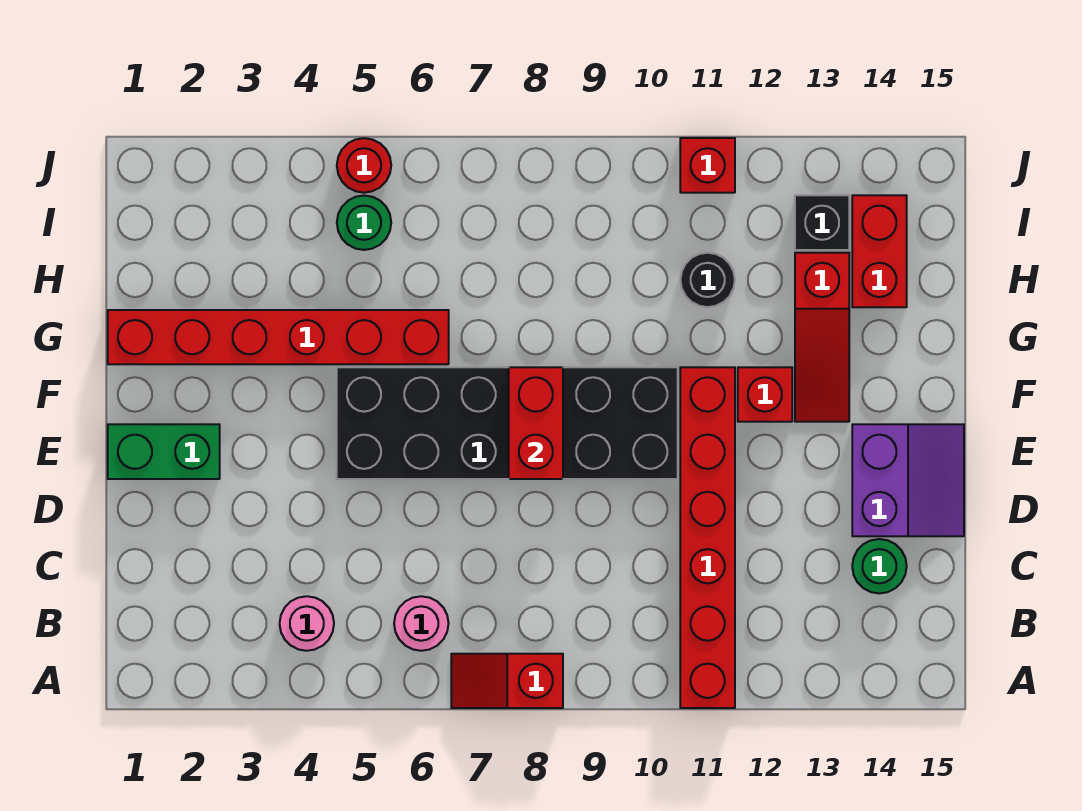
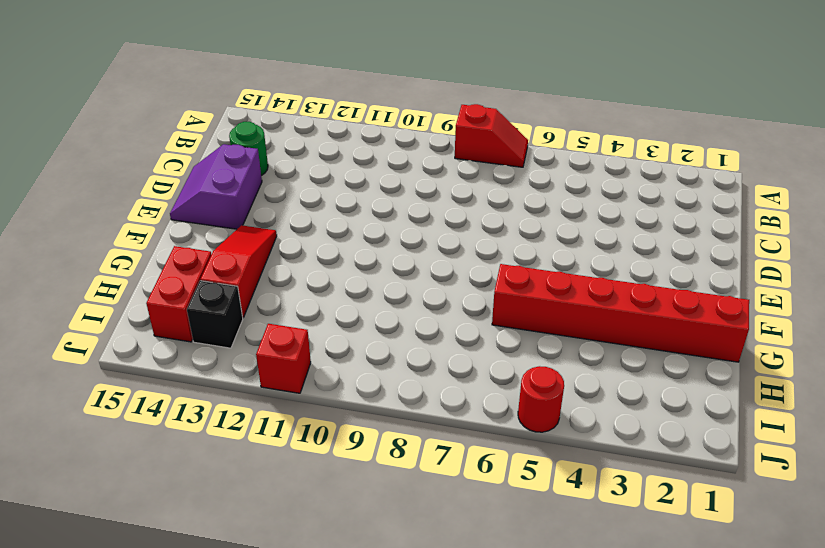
none -> red brick A11:F11 level 1
none -> pink round brick B4 level 1
none -> pink round brick B6 level 1

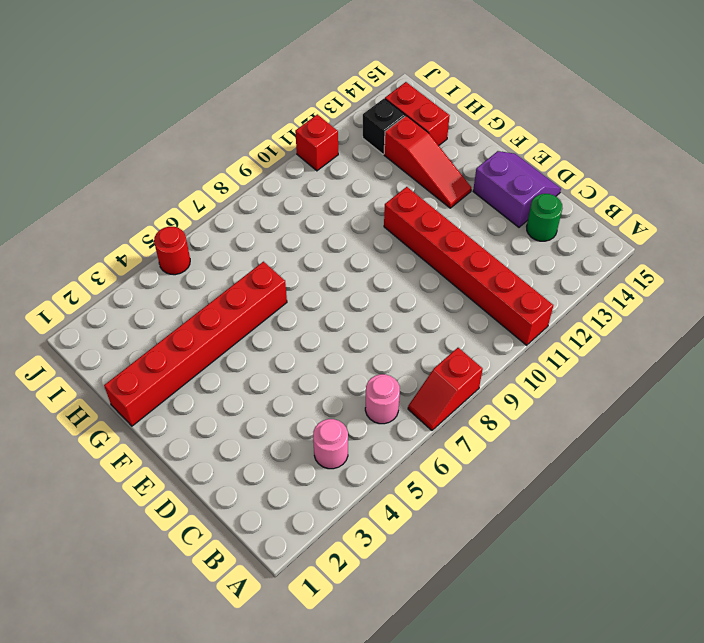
none -> green brick E1:E2 level 1
none -> black brick E5:F10 level 1
none -> red brick F12 level 1

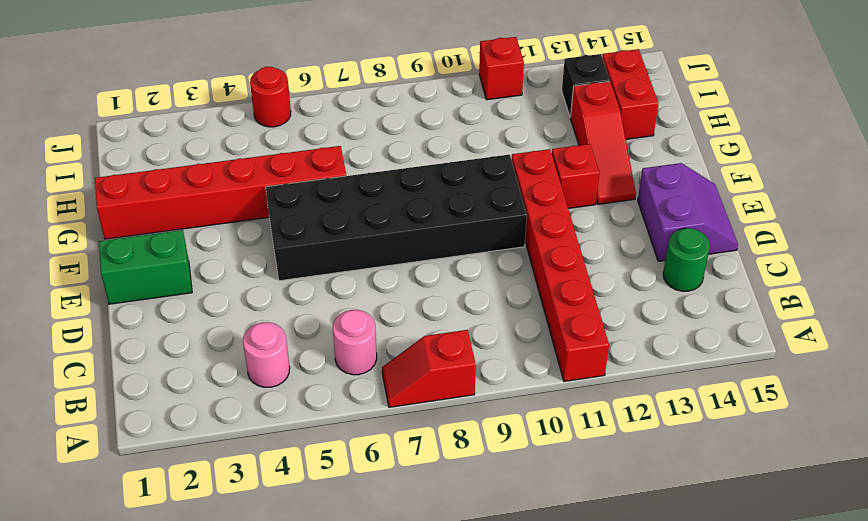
none -> black round brick H11 level 1
none -> green round brick I5 level 1
none -> red brick E8:F8 level 2

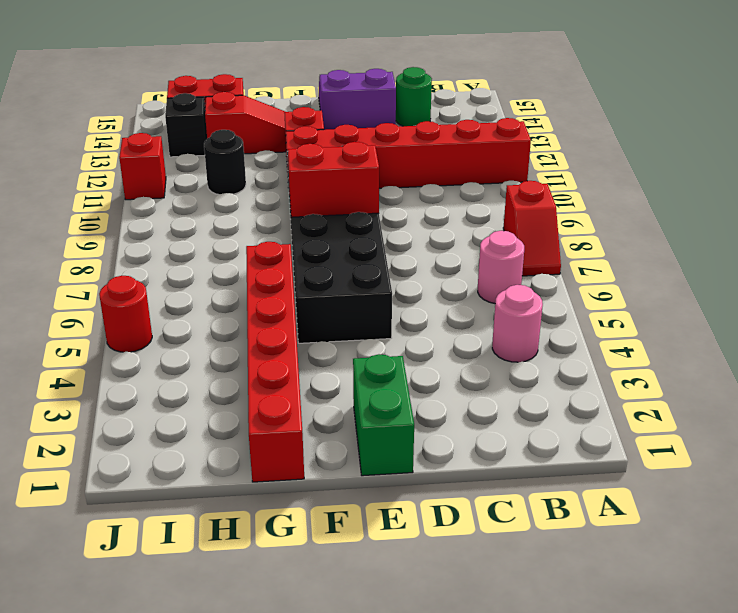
none -> green round brick I5 level 1

